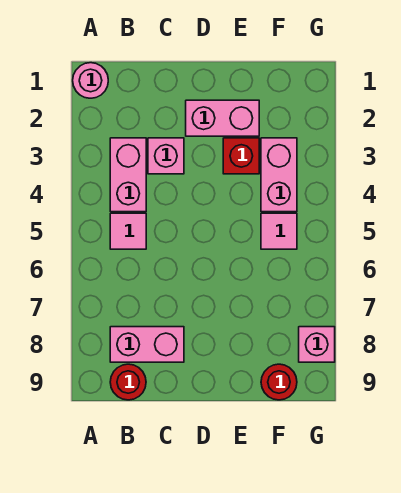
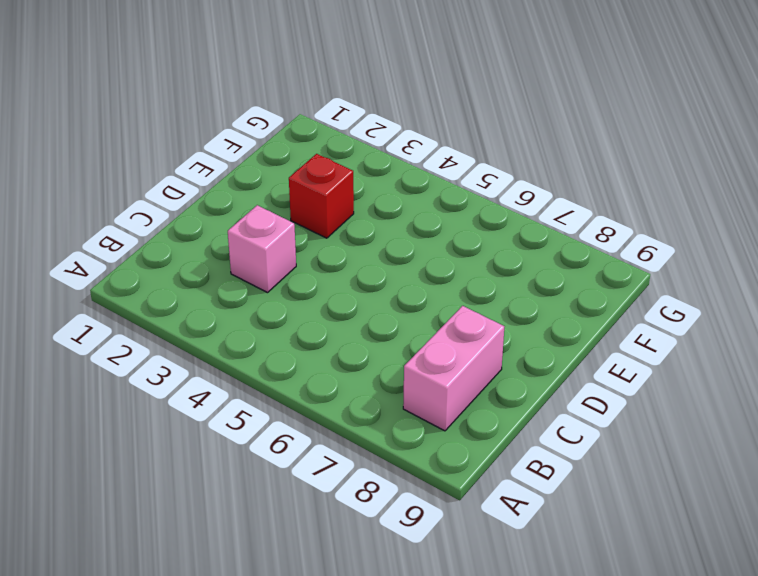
none -> pink round brick A1 level 1
none -> pink brick B3:B4 level 1
none -> pink tile B5 level 1

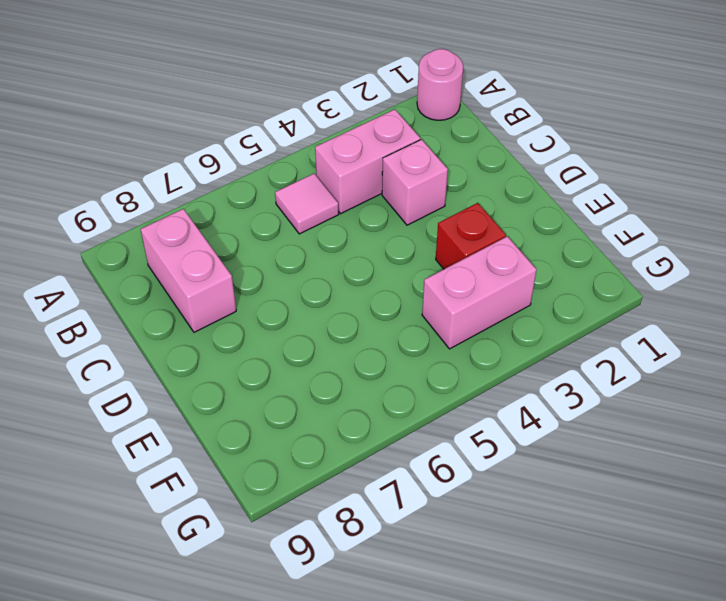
none -> red round brick B9 level 1
none -> pink brick D2:E2 level 1
none -> pink tile F5 level 1

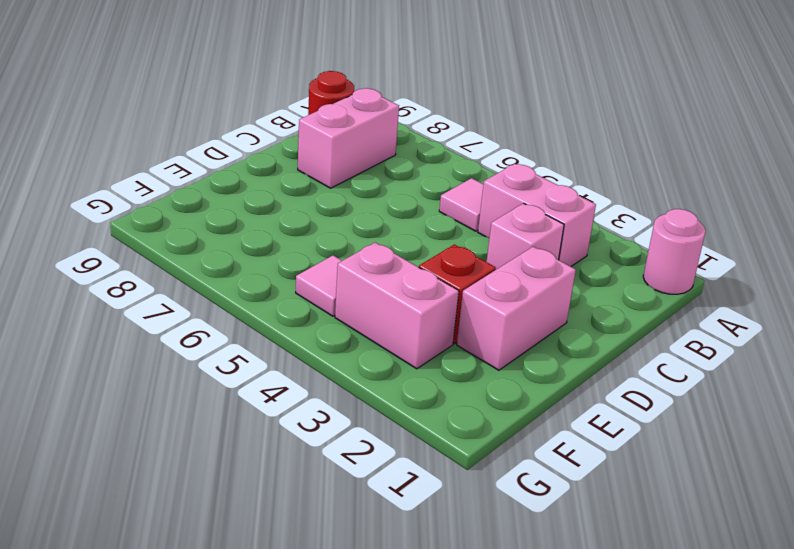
none -> red round brick F9 level 1
none -> pink brick G8 level 1

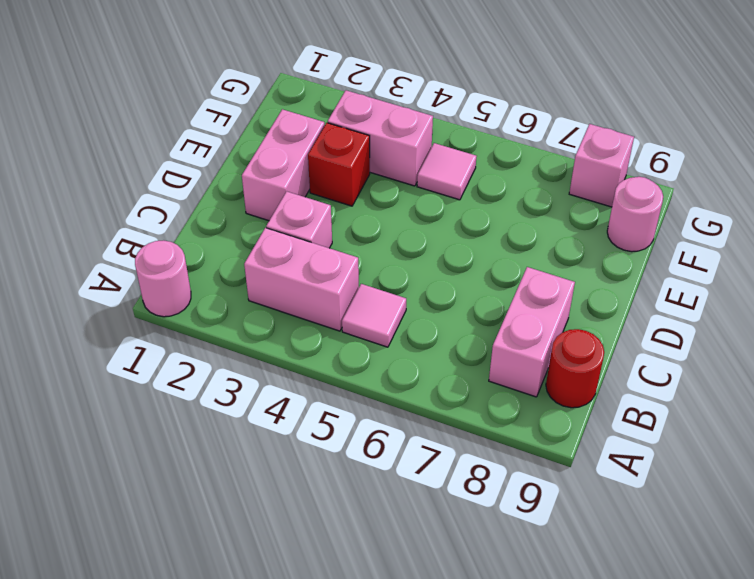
pink round brick F9 level 1 -> red round brick F9 level 1

